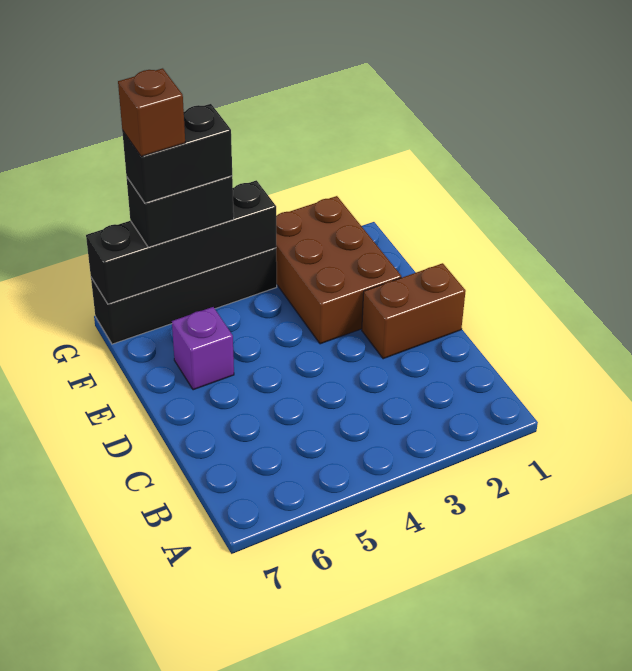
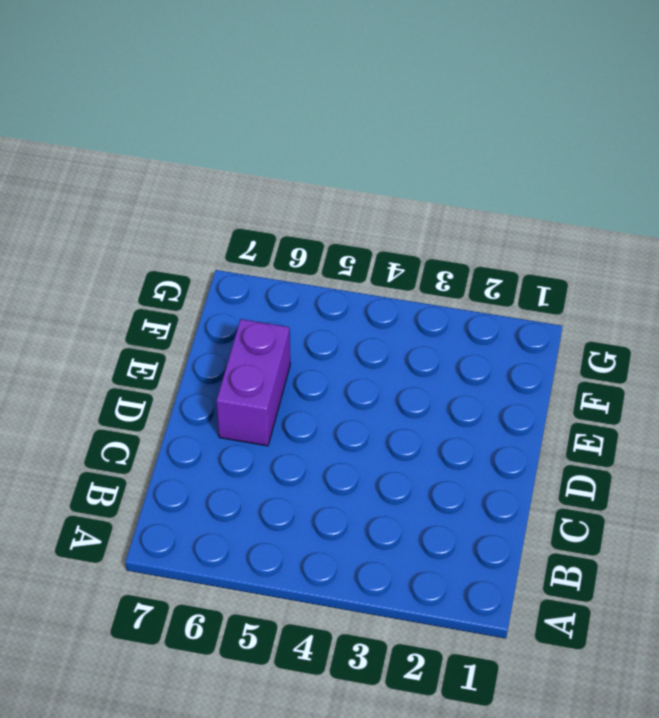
purple brick D6:E6 level 1 -> purple brick E6 level 1
none -> brown brick D1:D2 level 1
none -> brown brick E2:G3 level 1

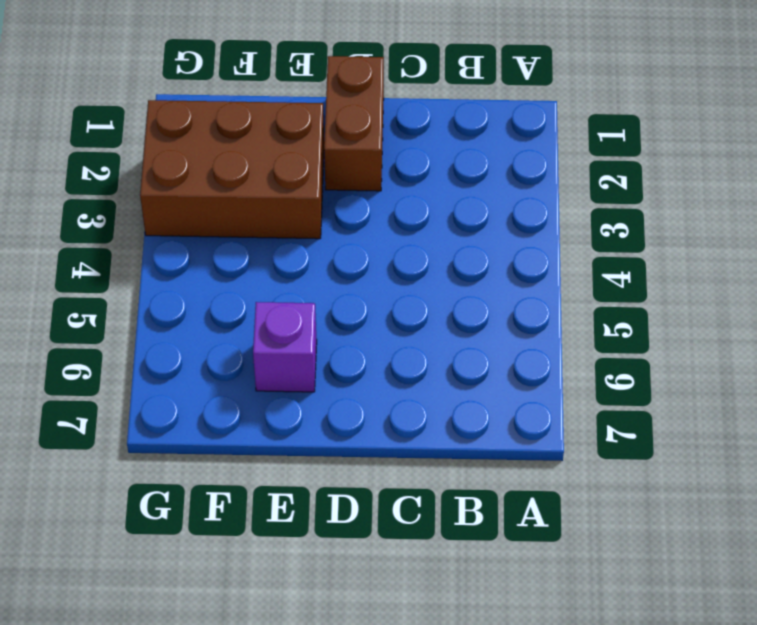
none -> black brick G4:G7 level 1
none -> black brick G4:G7 level 2

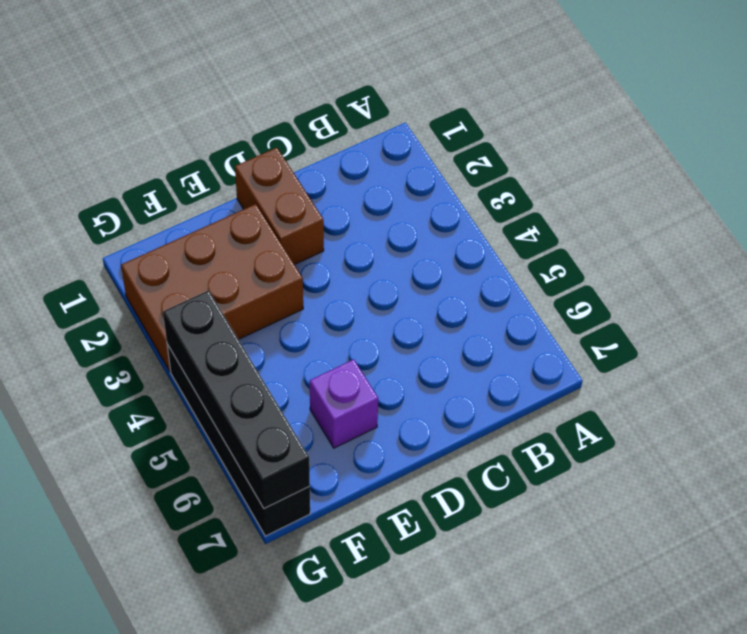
none -> black brick G5:G6 level 3
none -> black brick G5:G6 level 4

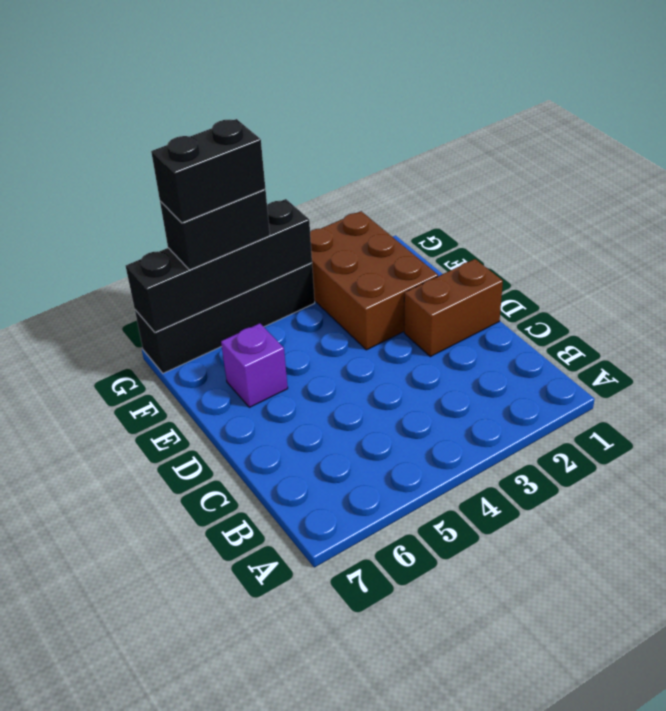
none -> brown brick G6 level 5

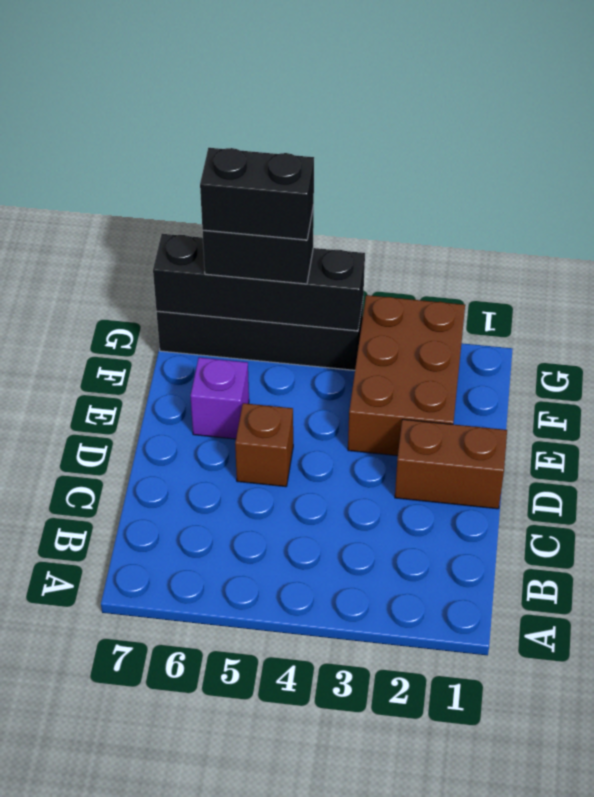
brown brick D5 level 1 -> brown brick G6 level 5

